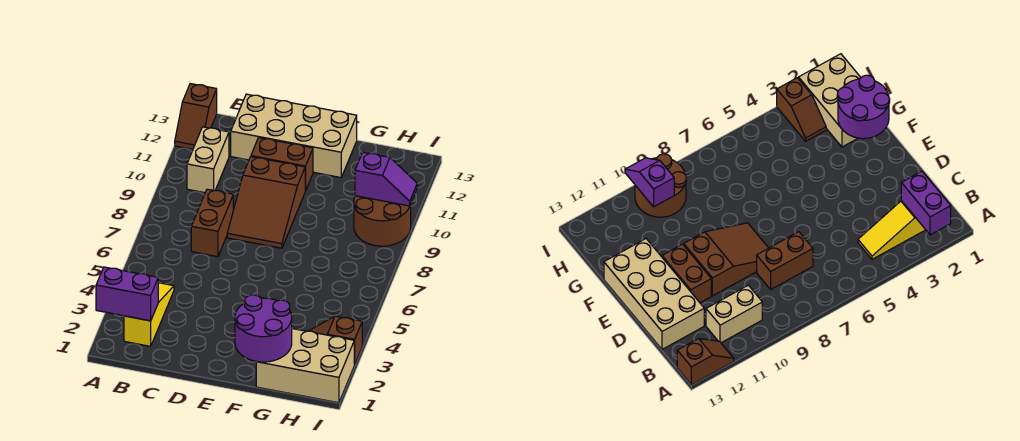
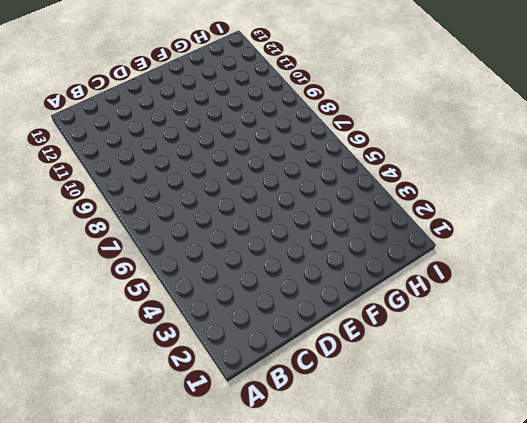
none -> brown slope A12:A13 level 1 top 13
none -> yellow slope B2:B4 level 1 top 2
none -> tan brick B10:B11 level 1

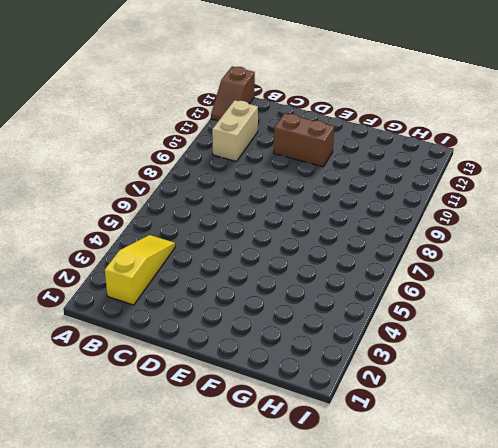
none -> brown brick C7:C8 level 1
none -> tan brick C12:F13 level 1
none -> brown slope D8:E10 level 1 top 10

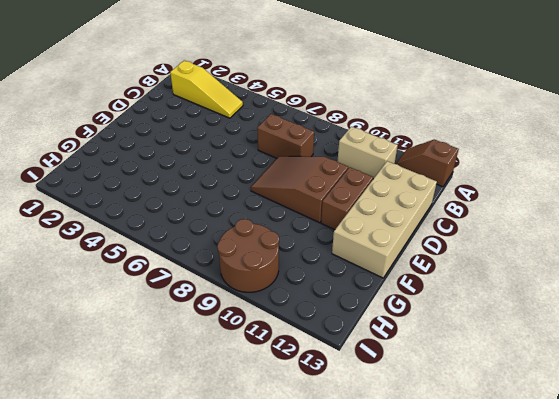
none -> tan brick G1:I2 level 1
none -> brown slope H3:I3 level 1 top I
none -> purple brick A2:B2 level 2

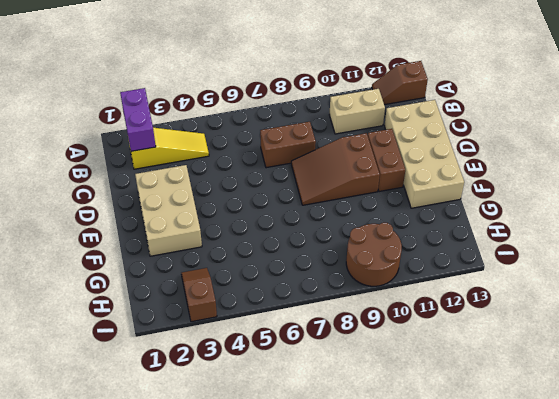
tan brick D2:F3 level 1 -> tan brick G1:I2 level 1
none -> purple round brick F1:G2 level 2
none -> purple slope H10:I10 level 2 top H

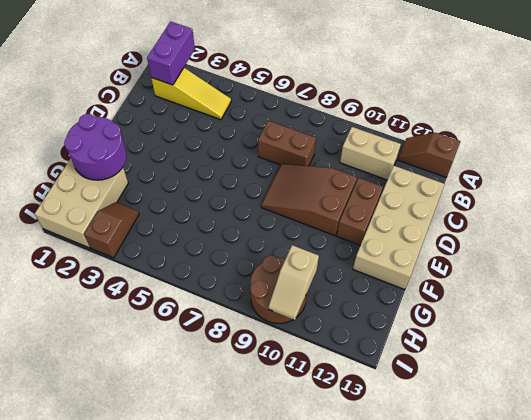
tan slope H10:I10 level 2 top H -> purple slope H10:I10 level 2 top H

